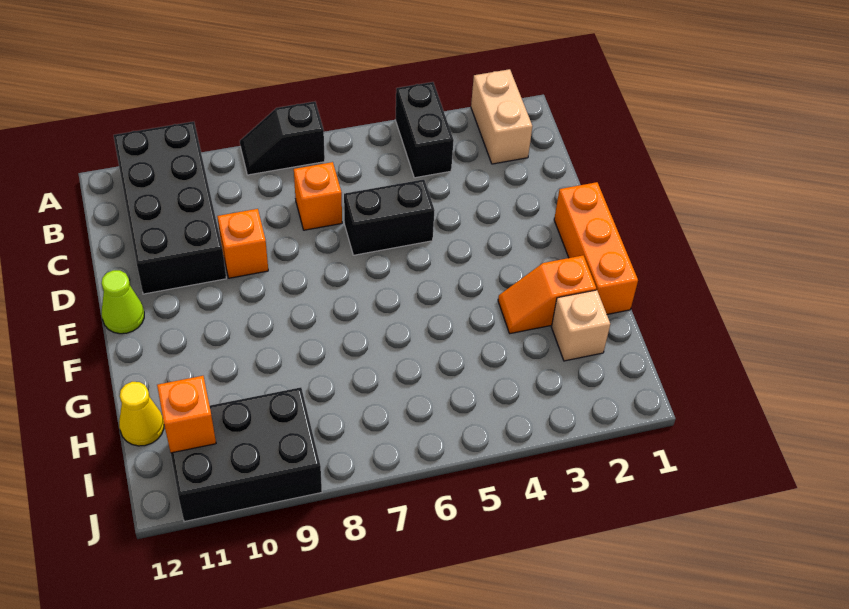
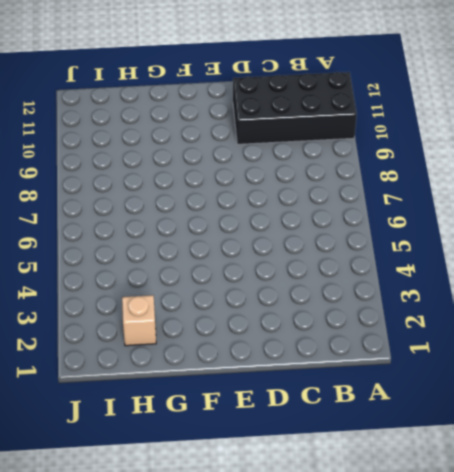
none -> tan brick A2:B2 level 1
none -> black brick A4:B4 level 1
none -> black slope A7:A8 level 1 top 7

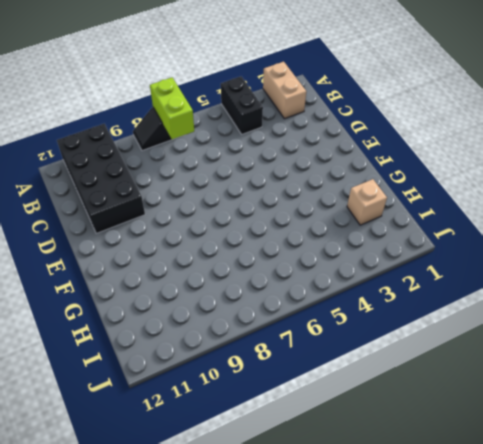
lime brick A7:B7 level 2 -> none
none -> orange brick C7 level 1
none -> black brick D5:D6 level 1
none -> orange brick D9 level 1

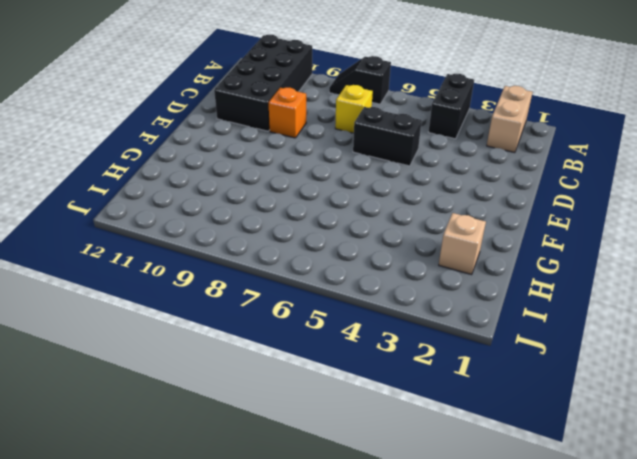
yellow brick C7 level 1 -> orange brick C7 level 1
none -> orange brick E1:G1 level 1
none -> lime cone E12 level 1
none -> orange slope G2:G3 level 1 top 2

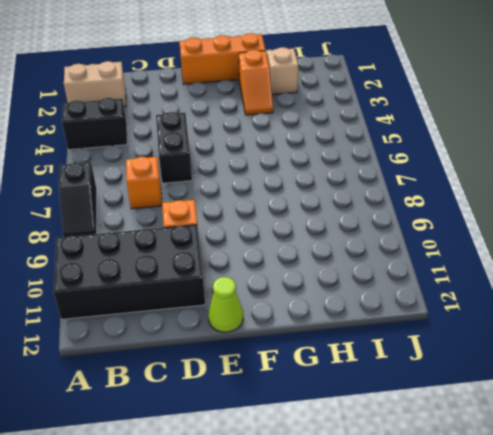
none -> yellow cone H12 level 1
none -> black brick I9:J11 level 1
none -> orange brick I11 level 2

